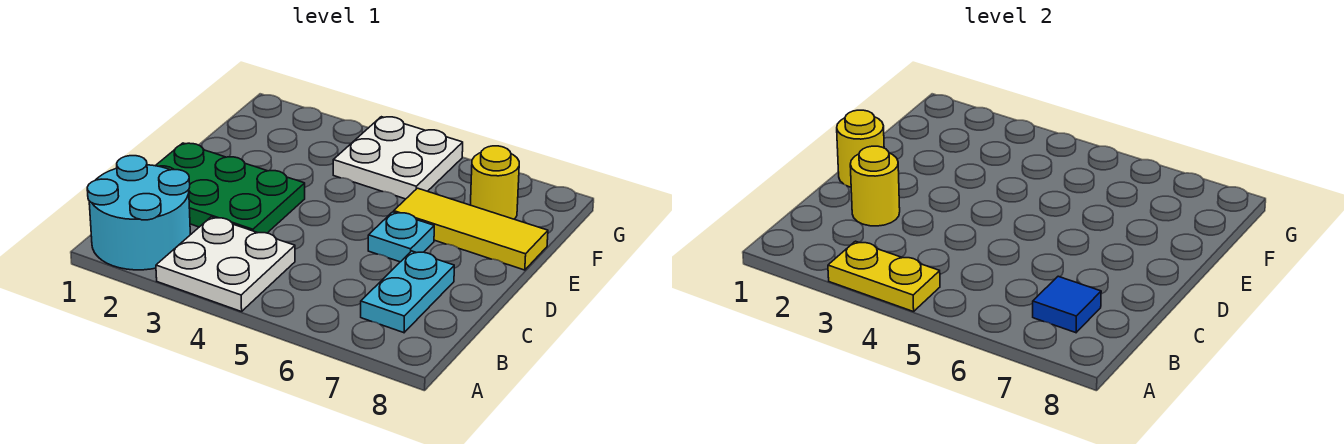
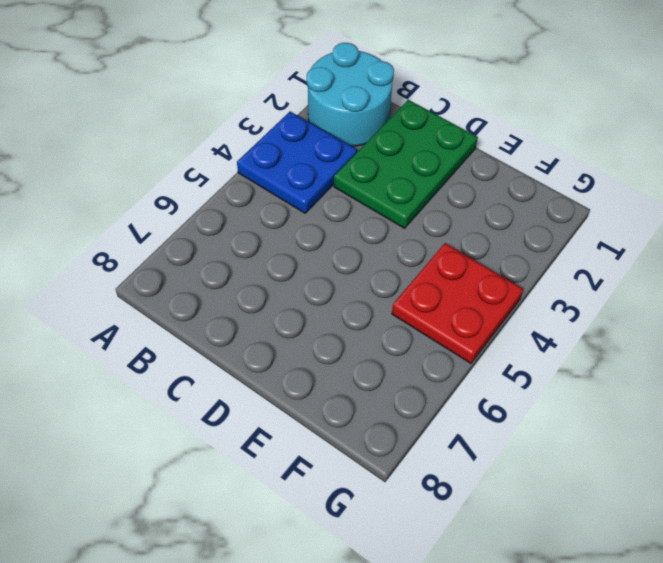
blue plate A3:B4 level 1 -> white plate A3:B4 level 1
red plate F4:G5 level 1 -> white plate F4:G5 level 1
none -> cyan plate B7:C7 level 1
none -> cyan plate D6 level 1
none -> yellow tile E6:E8 level 1

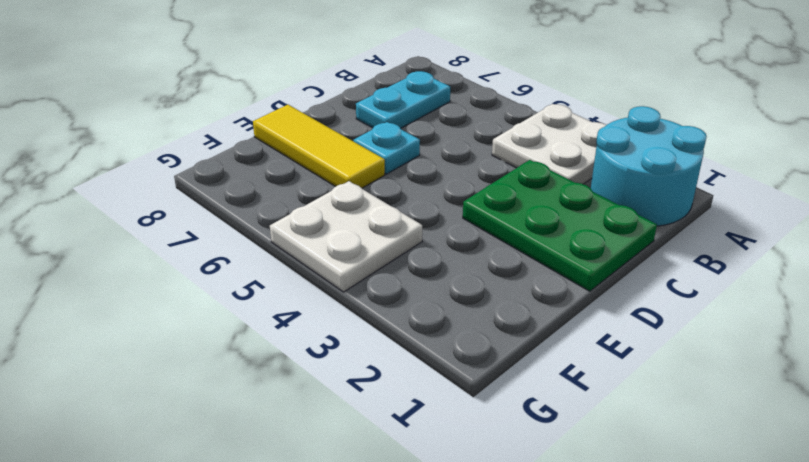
none -> yellow round brick F7 level 1
none -> yellow plate A3:A4 level 2
none -> blue tile B7 level 2

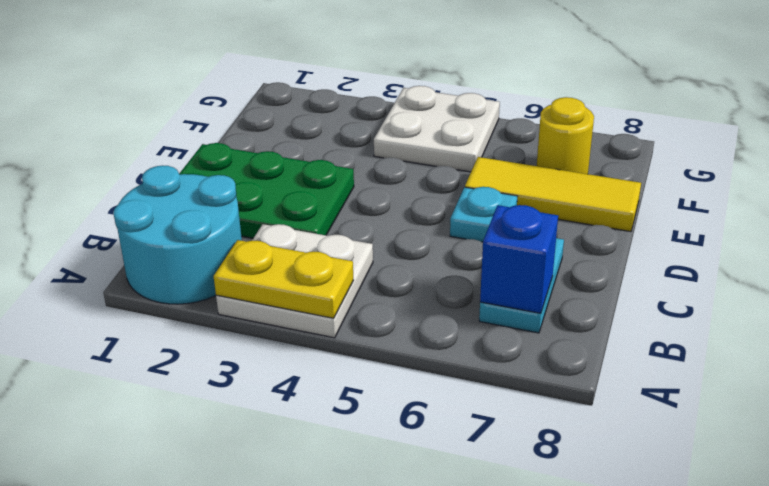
blue brick B7 level 2 -> blue tile B7 level 2
none -> yellow round brick C2 level 2
none -> yellow round brick D1 level 2

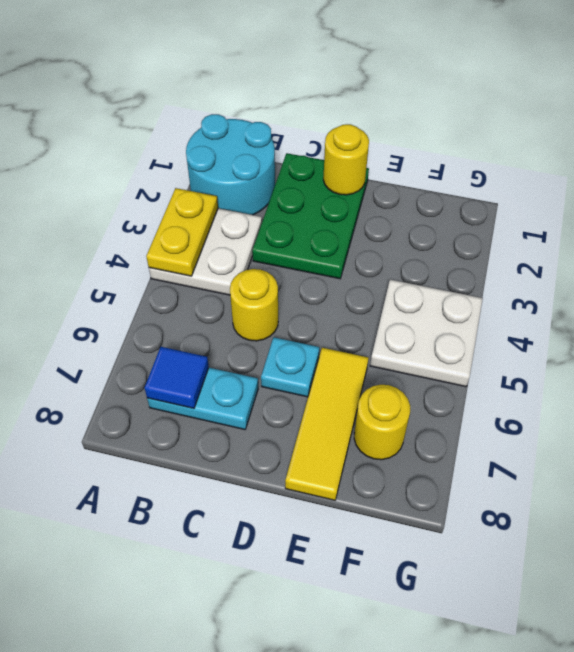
yellow round brick C5 level 1 -> yellow round brick C2 level 2

